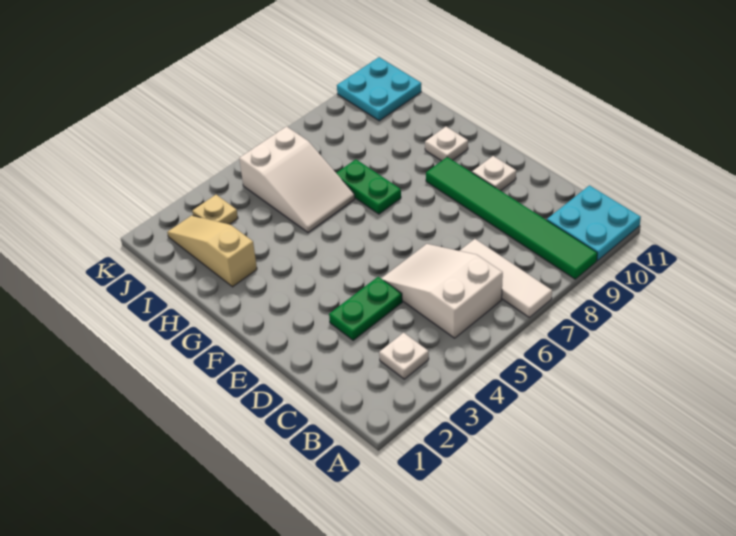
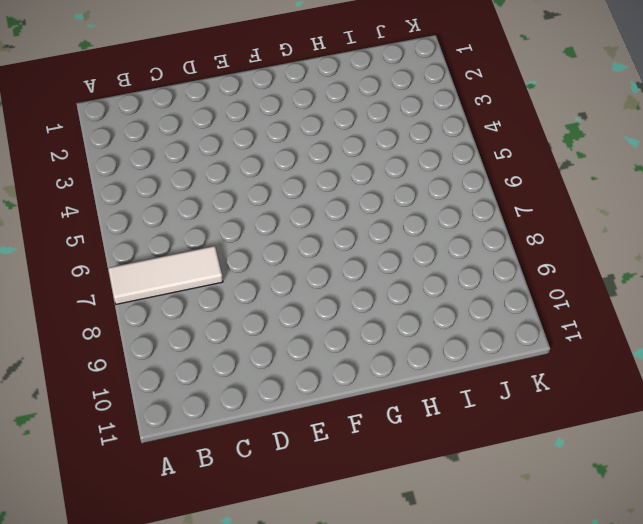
none -> green tile A9:F9 level 1
none -> cyan plate A10:B11 level 1
none -> white plate B3 level 1

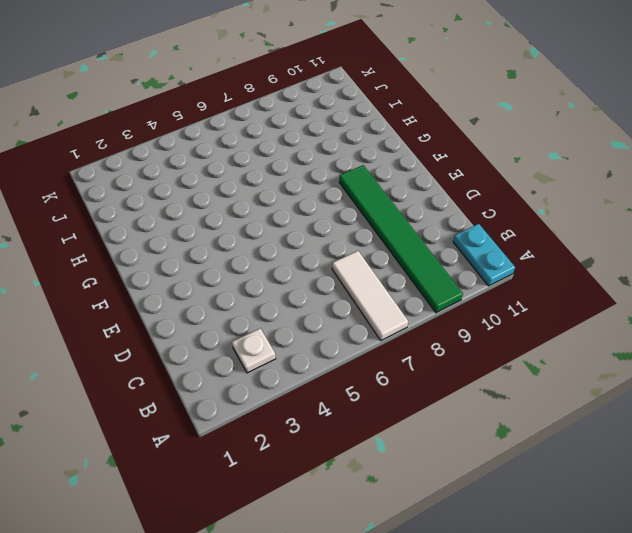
cyan plate A11:B11 level 1 -> cyan plate A10:B11 level 1
none -> white slope B5:D6 level 1 top B
none -> green plate D3:D4 level 1
none -> white plate E10 level 1

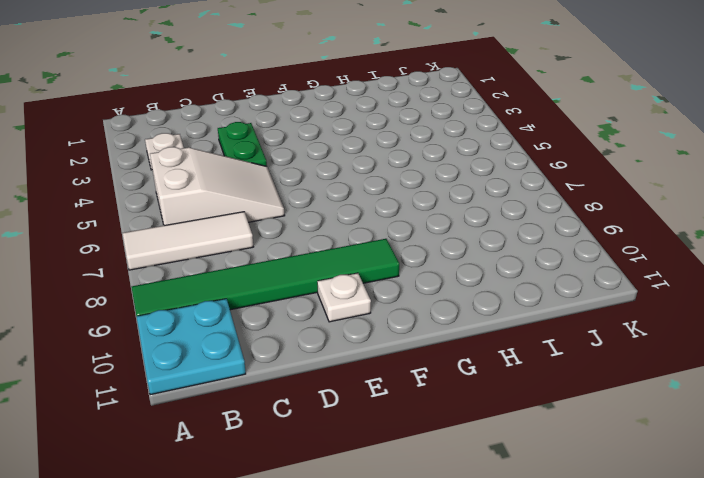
none -> green plate G7:H7 level 1
none -> white plate G10 level 1
none -> tan slope H2:J2 level 1 top H

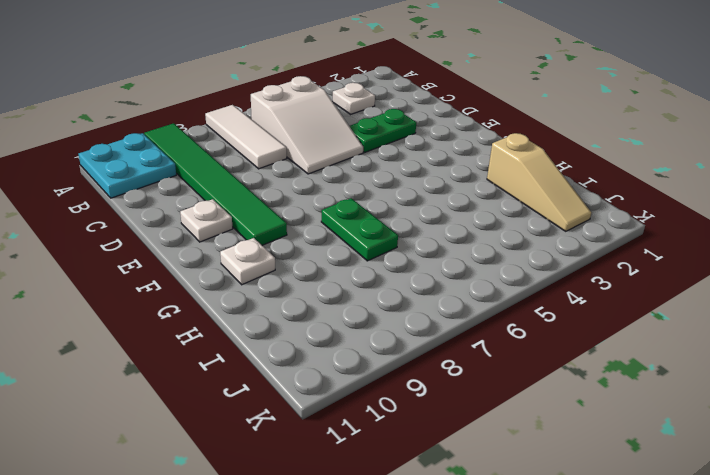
none -> white slope H5:J6 level 1 top J
none -> tan plate J3 level 1
none -> cyan plate J10:K11 level 1

